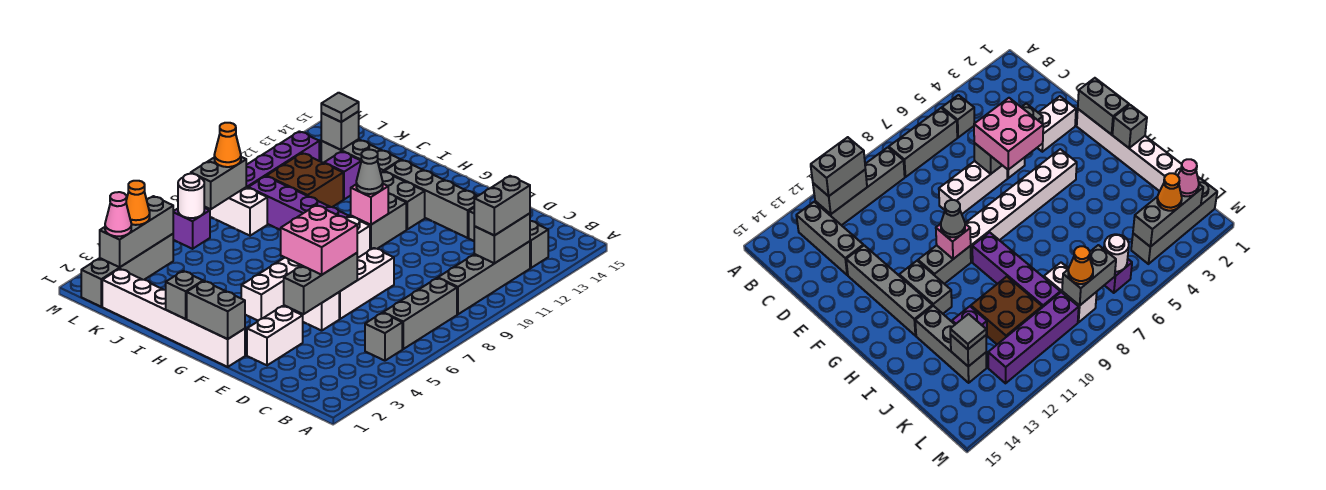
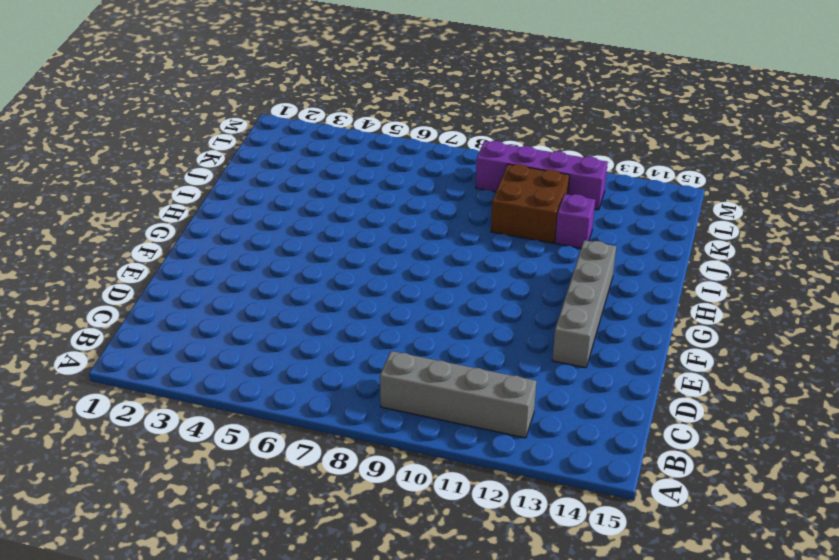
none -> grey brick B5 level 1
none -> grey brick B6:B8 level 1
none -> grey brick B13:D13 level 1
none -> white brick E2:E3 level 1

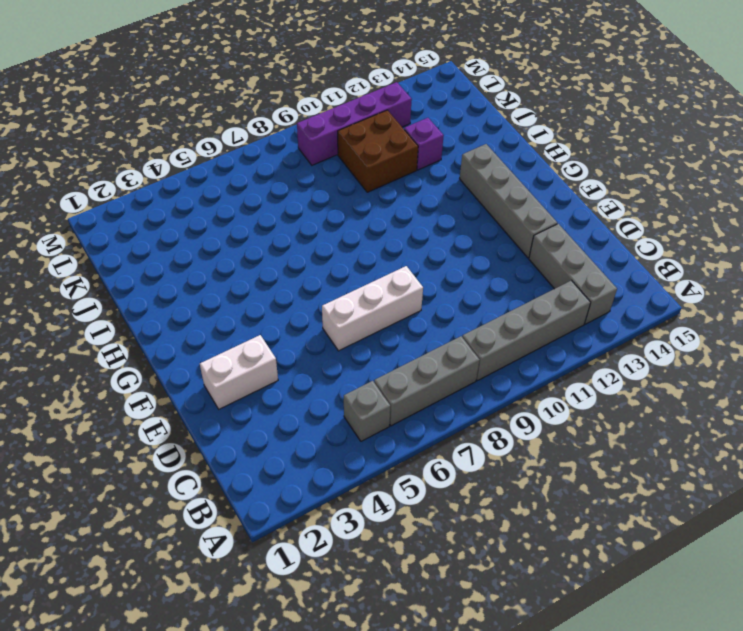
none -> white brick E5 level 1
none -> white brick F1:K1 level 1
none -> white brick G4:G9 level 1
none -> grey brick G10:G11 level 1

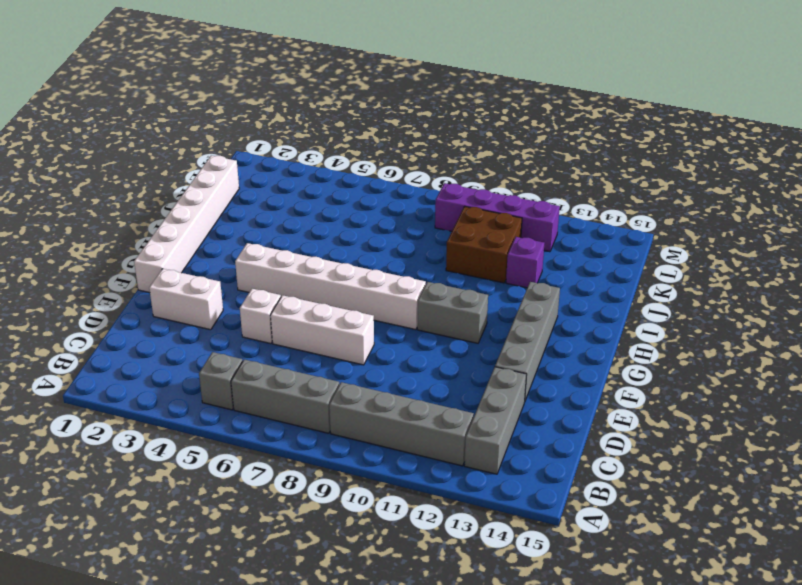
none -> grey brick G12:H12 level 1
none -> purple brick H9:K9 level 1
none -> grey brick I13:K13 level 1
none -> white brick K8:L8 level 1

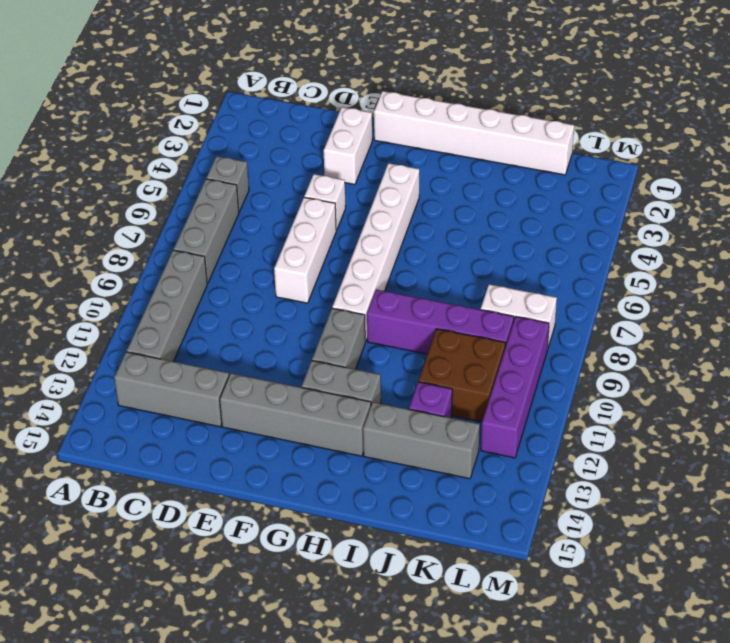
none -> grey brick L1:L4 level 1
none -> purple brick L6 level 1
none -> grey brick B11:B12 level 2
none -> grey brick E4:E6 level 2

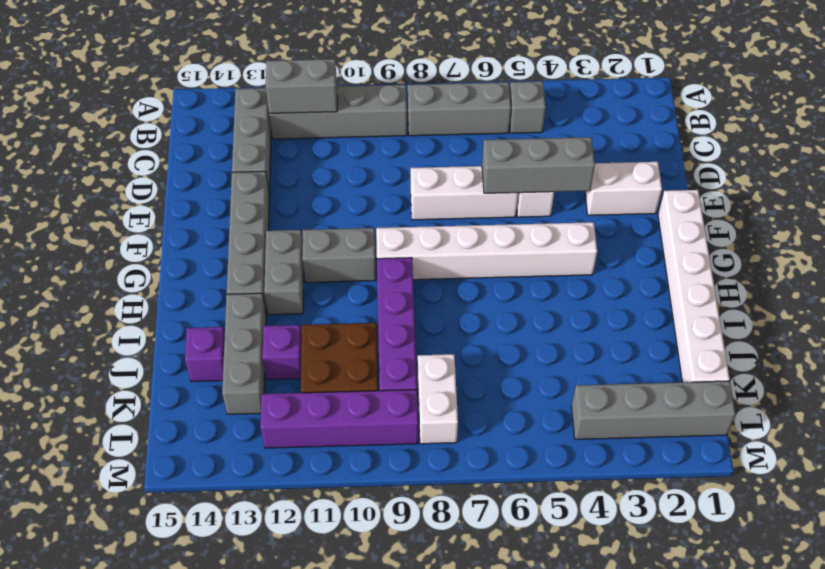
purple brick J14 level 1 -> purple brick L6 level 1
none -> grey brick F1:G1 level 2
none -> pink brick G10 level 2
none -> grey brick H1 level 2
none -> grey brick K13 level 2

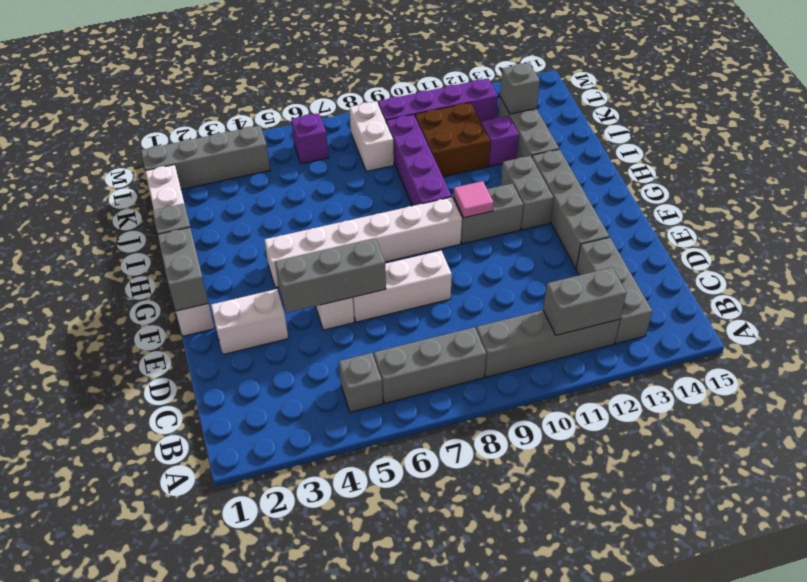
pink tile G10 level 2 -> pink brick G10 level 2
none -> grey brick L2:L4 level 2
none -> white round brick L6 level 2
none -> grey brick L7:L8 level 2
none -> grey brick B11:B12 level 3

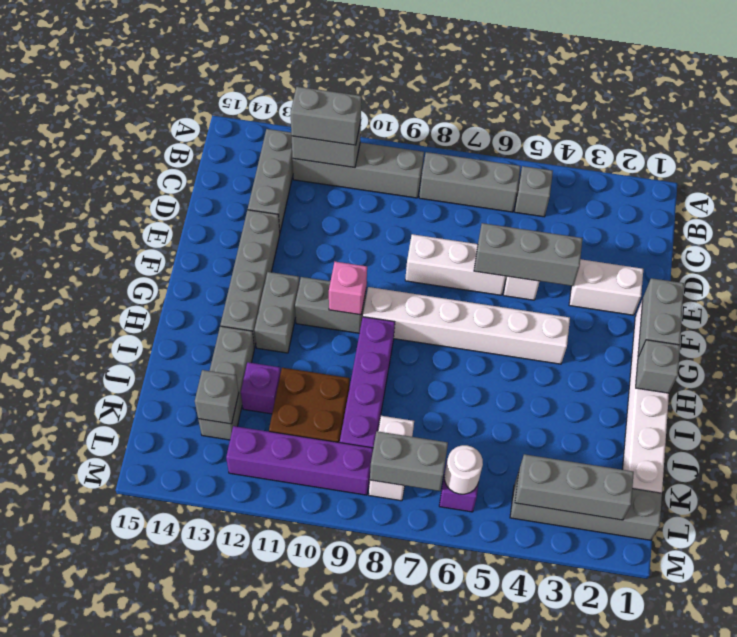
none -> pink brick E5:F6 level 3
none -> grey cone G10 level 3
none -> grey tile K13 level 3
none -> pink cone L2 level 3

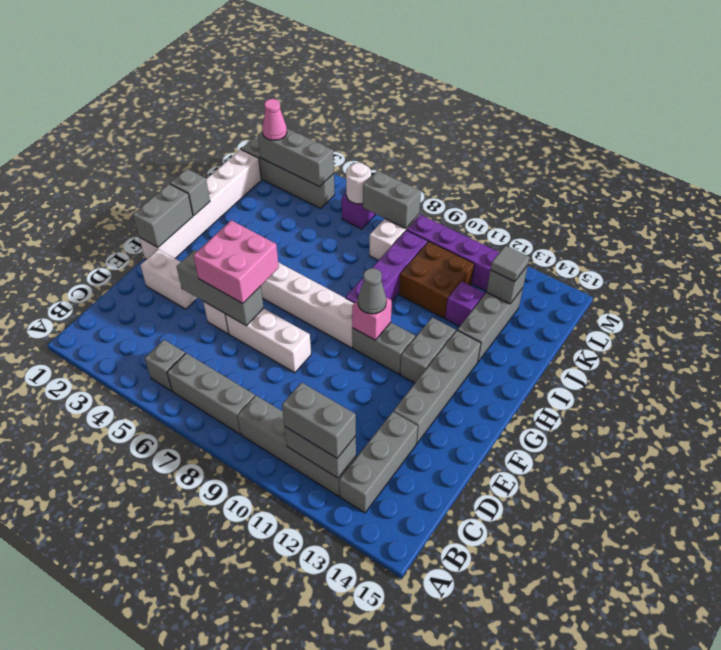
none -> orange cone L3 level 3
none -> orange cone L8 level 3

